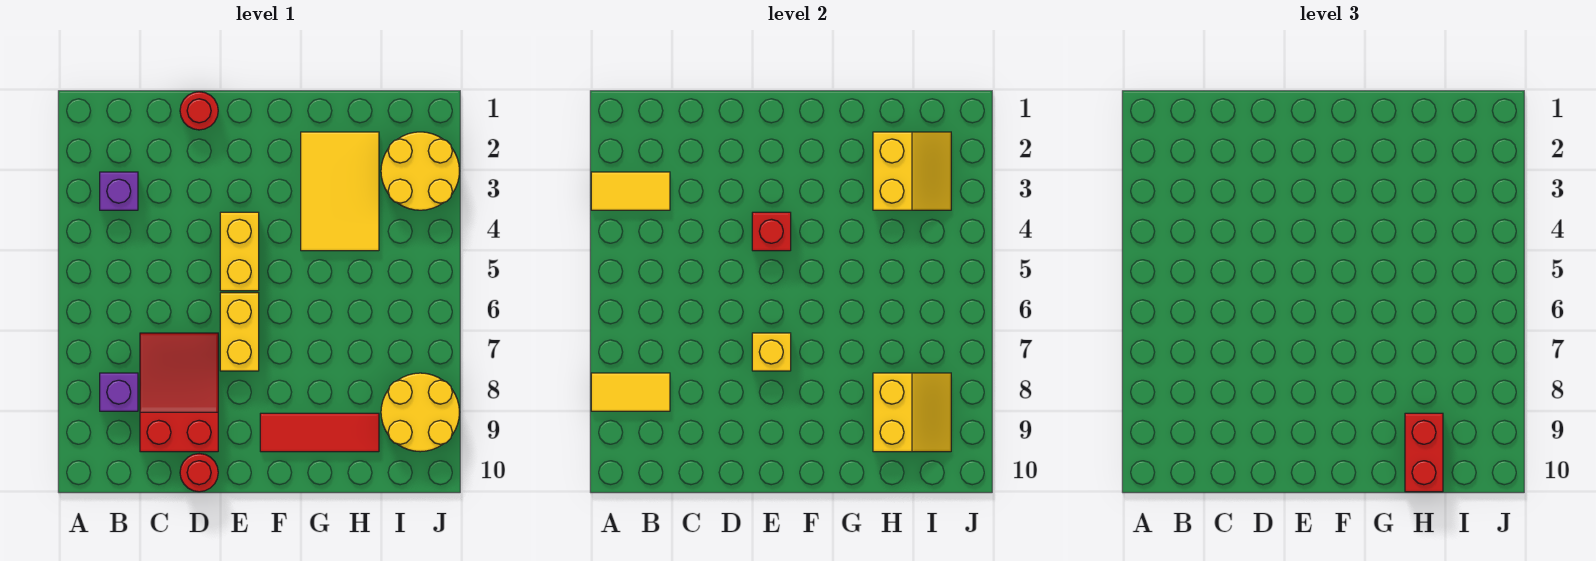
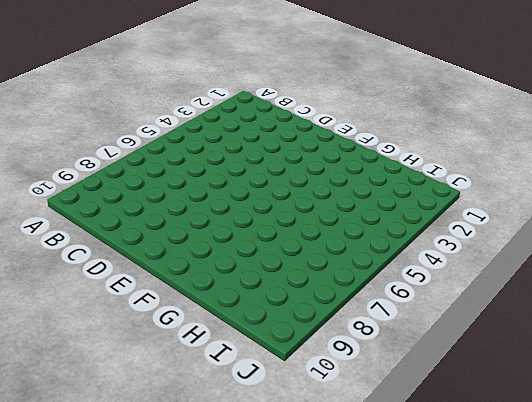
none -> purple brick B3 level 1
none -> purple brick B8 level 1
none -> red slope C7:D9 level 1 top 9

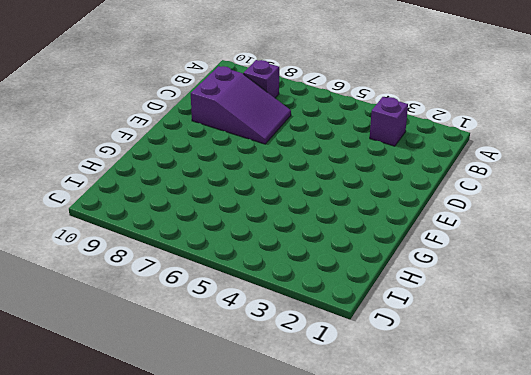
purple slope C7:D9 level 1 top 9 -> red slope C7:D9 level 1 top 9
none -> red round brick D1 level 1
none -> red round brick D10 level 1
none -> yellow brick E4:E5 level 1

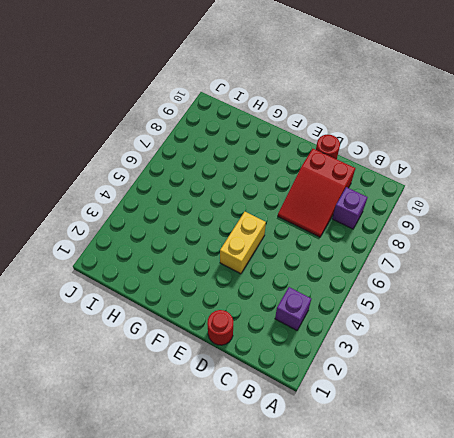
none -> yellow brick E6:E7 level 1
none -> red tile F9:H9 level 1
none -> yellow tile G2:H4 level 1

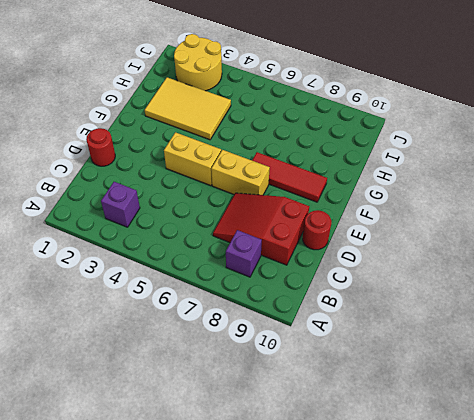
red tile F7:F9 level 1 -> red tile F9:H9 level 1
none -> yellow round brick I8:J9 level 1
none -> yellow tile A3:B3 level 2
none -> yellow tile A8:B8 level 2

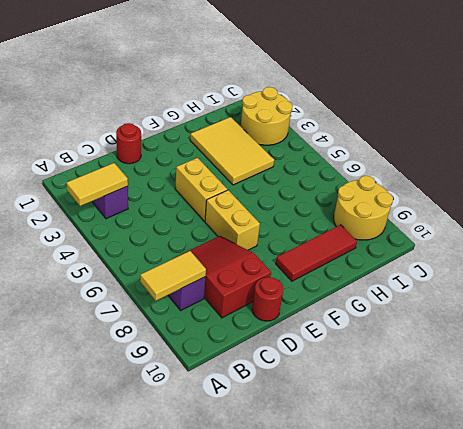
none -> red brick E4 level 2
none -> yellow brick E7 level 2
none -> yellow slope H2:I3 level 2 top H

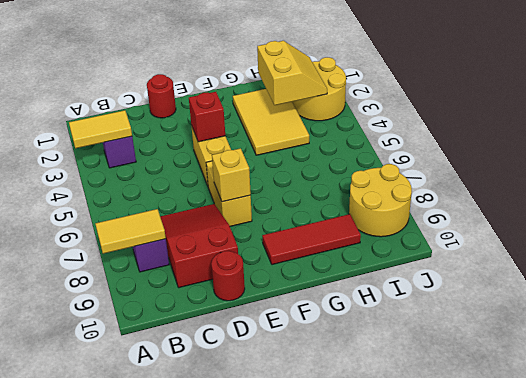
none -> yellow slope H8:I9 level 2 top H
none -> red brick H9:H10 level 3

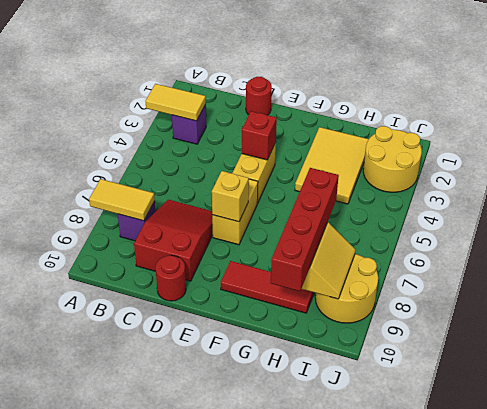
red brick H7:H10 level 3 -> red brick H9:H10 level 3
none -> yellow slope H2:I3 level 2 top H

